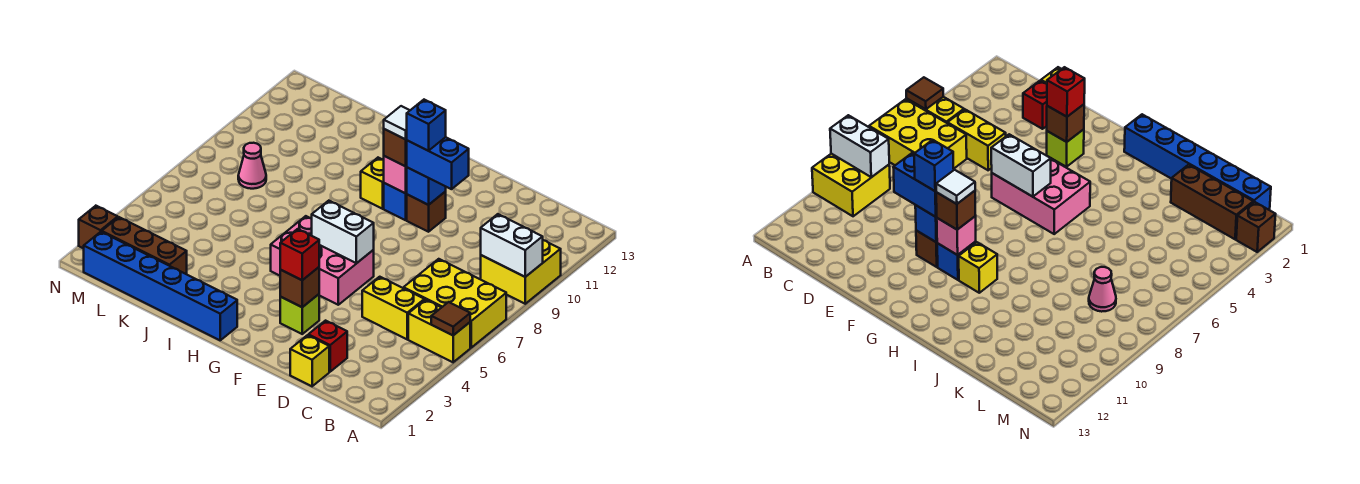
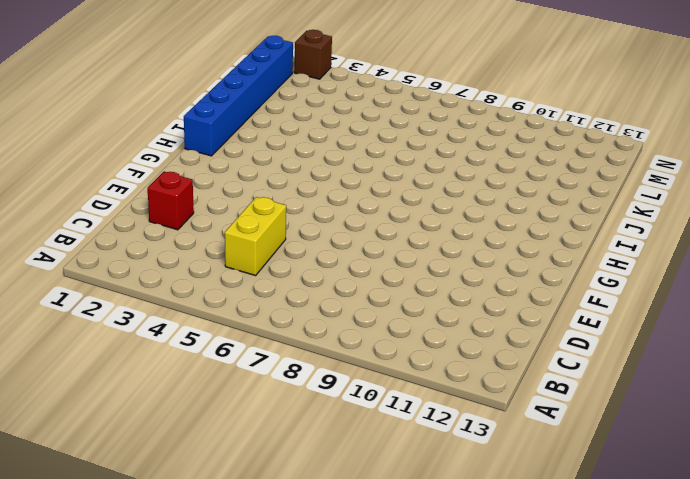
none -> yellow brick A5:B5 level 1
none -> yellow brick A6:C7 level 1
none -> yellow brick A9:B10 level 1

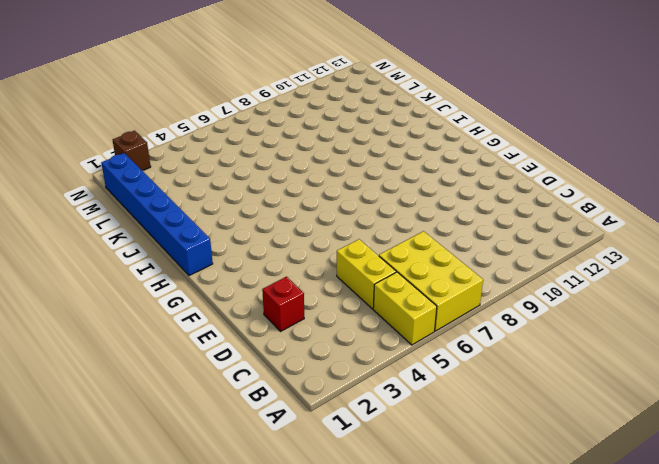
none -> yellow brick A9:B10 level 1
none -> yellow brick D1 level 1
none -> lime brick F3 level 1

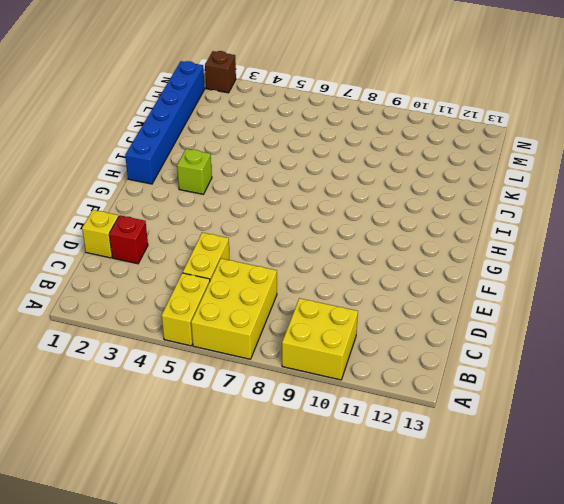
lime brick H3 level 1 -> lime brick F3 level 1
none -> pink brick F5:H6 level 1
none -> brown brick F10 level 1
none -> blue brick G10 level 1

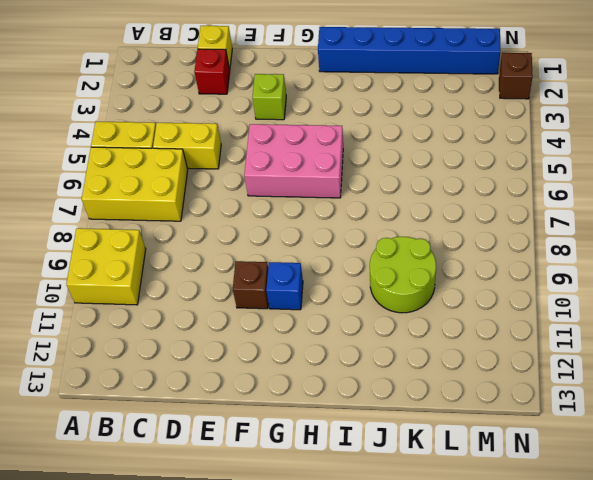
lime round brick J9:K10 level 1 -> none
none -> yellow brick H10 level 1
none -> brown brick K2:M2 level 1
none -> pink cone L8 level 1

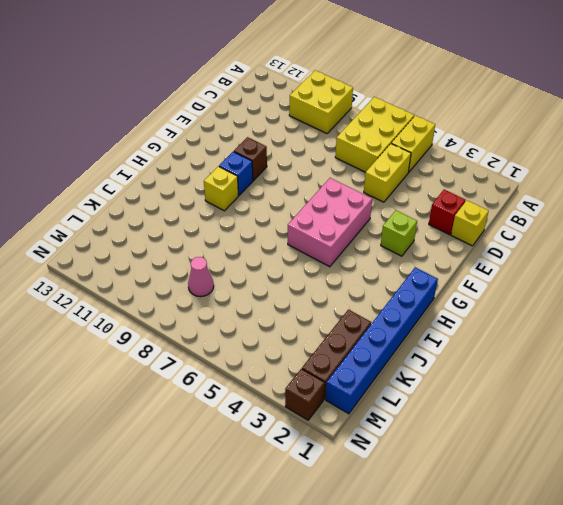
none -> brown tile A5 level 2
none -> white brick A9:B9 level 2
none -> brown brick F3 level 2

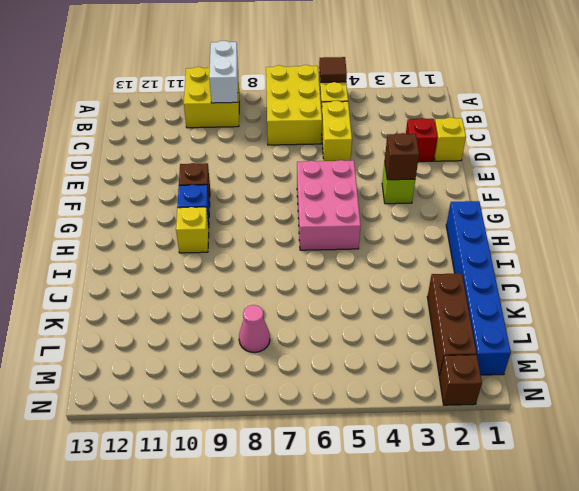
none -> white brick F6:G6 level 2
none -> blue brick F10 level 2
none -> pink brick G10 level 2

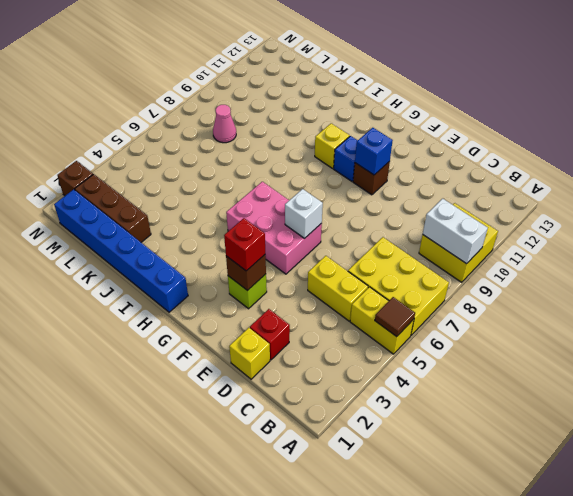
white brick F6 level 2 -> white brick F6:G6 level 2
none -> pink brick G10 level 2
none -> blue brick E10:F10 level 3
none -> brown brick G10 level 3

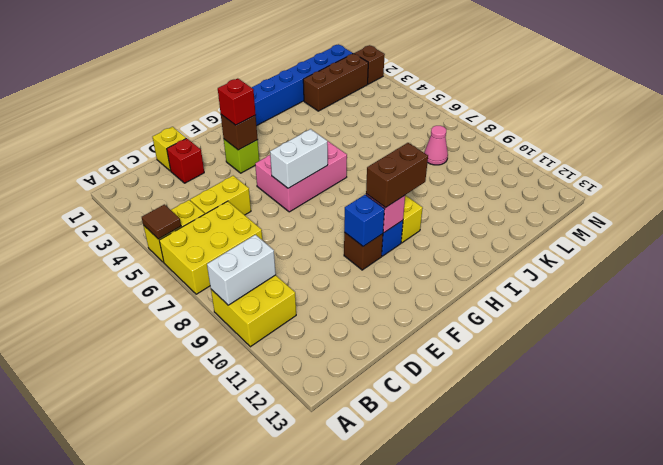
brown brick G10:H10 level 3 -> brown brick G10 level 3
none -> blue brick E10:F10 level 3
none -> blue brick F10 level 4
none -> white tile G10 level 4

